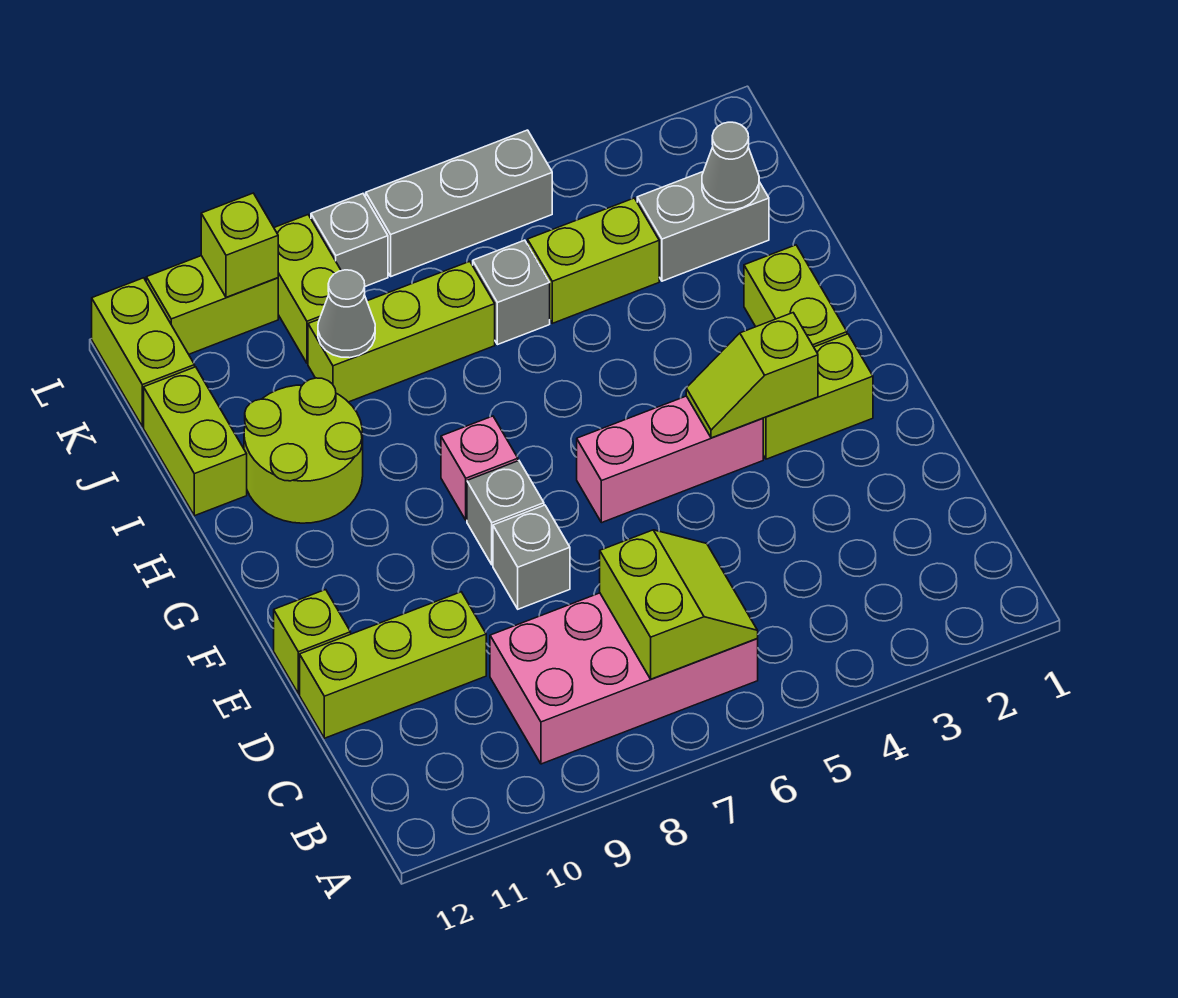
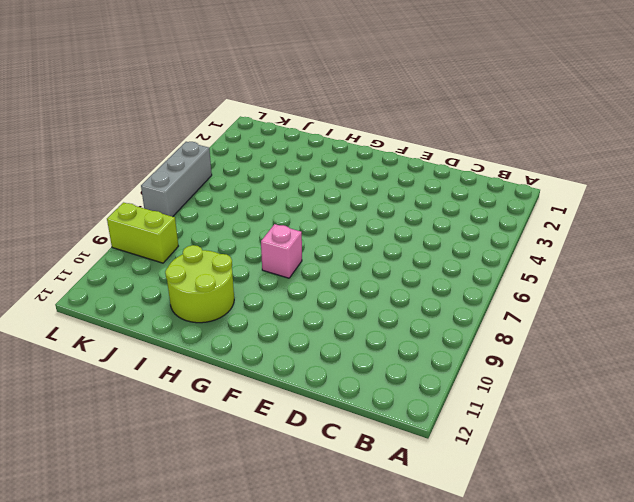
none -> pink brick B6:C9 level 1
none -> lime brick D10:D12 level 1
none -> grey brick E8 level 1

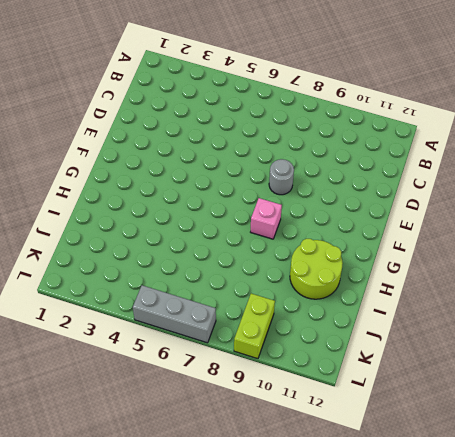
grey round brick E8 level 1 -> grey brick E8 level 1
none -> pink brick B6:C9 level 1
none -> lime brick D10:D12 level 1
none -> lime brick E12 level 1

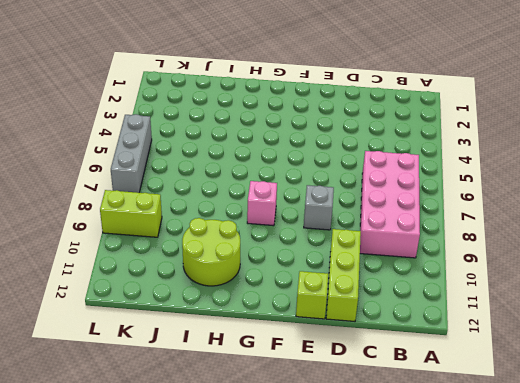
none -> lime brick F2:F3 level 1
none -> pink brick F4:F6 level 1
none -> grey brick F8 level 1

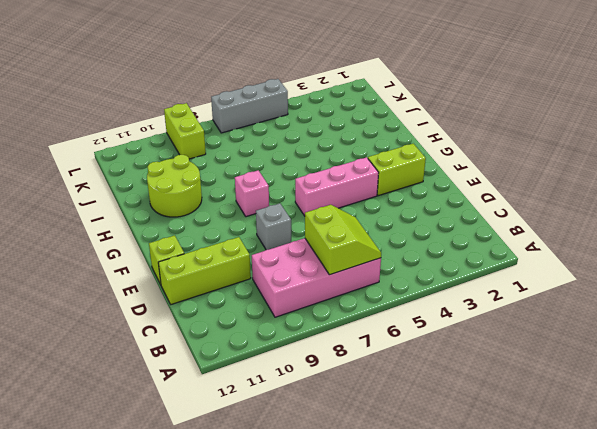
none -> grey brick F8 level 1
none -> lime brick G2:H2 level 1
none -> lime brick I12:J12 level 1

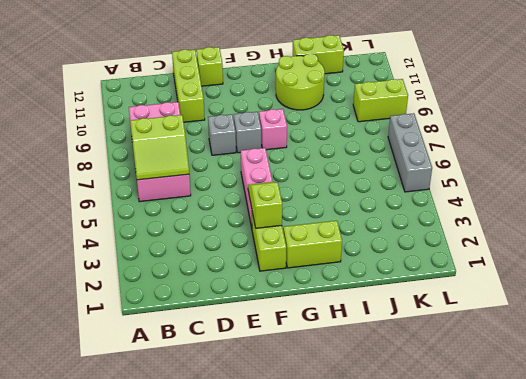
none -> grey brick J2:J3 level 1
none -> lime brick J4:J5 level 1
none -> grey brick J6 level 1

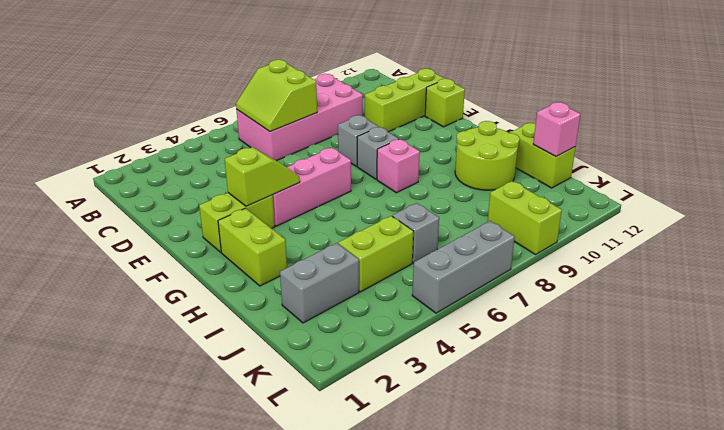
pink brick J12 level 2 -> none
none -> lime brick J7:J9 level 1
none -> lime brick K12:L12 level 1
none -> grey brick L8 level 1

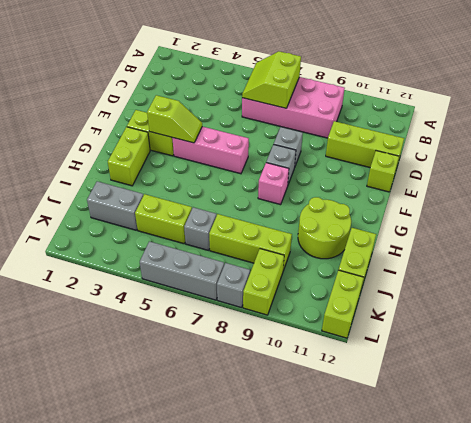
none -> lime brick L10:L11 level 1
none -> grey cone J2 level 2
none -> grey cone J9 level 2

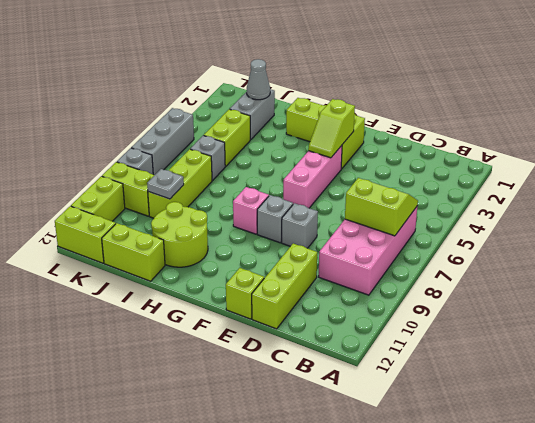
grey plate J9 level 2 -> grey cone J9 level 2
none -> lime brick L10 level 2

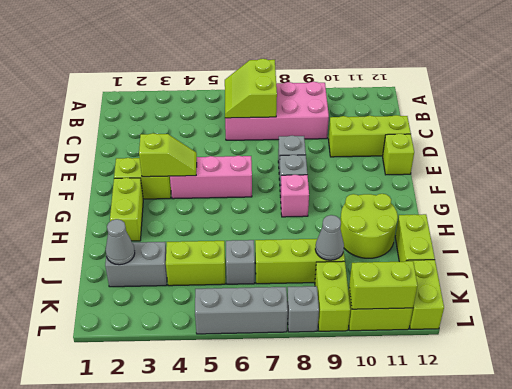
lime brick L10:L11 level 2 -> lime brick L10 level 2

